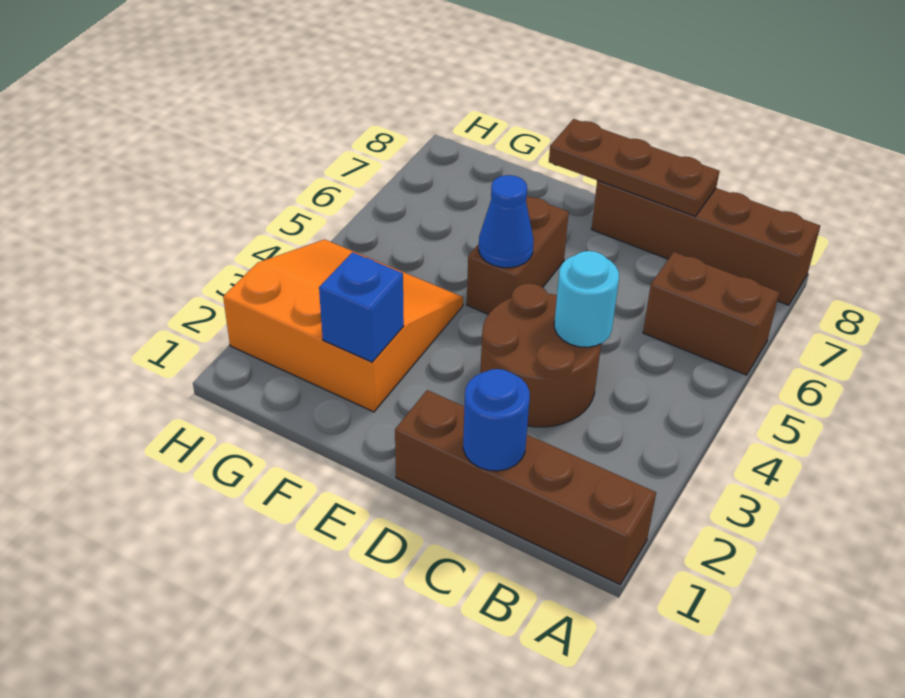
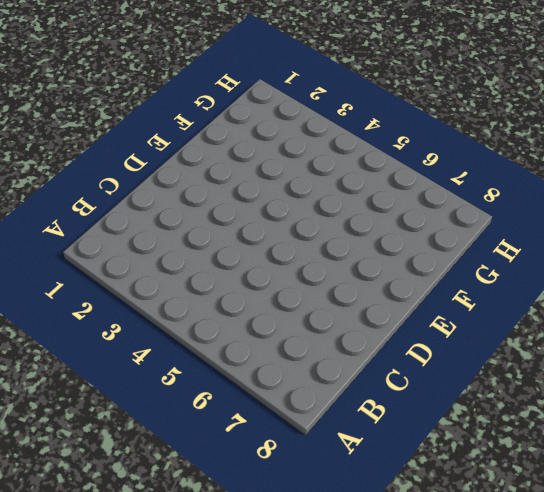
none -> brown brick A1:D1 level 1
none -> brown brick A6:B6 level 1

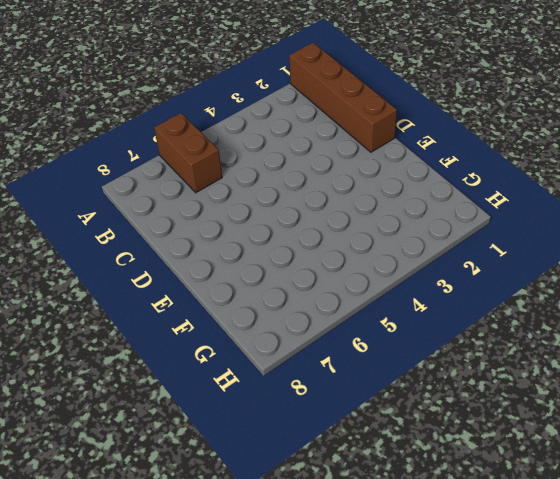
none -> brown brick A8:D8 level 1
none -> brown round brick C3:D4 level 1

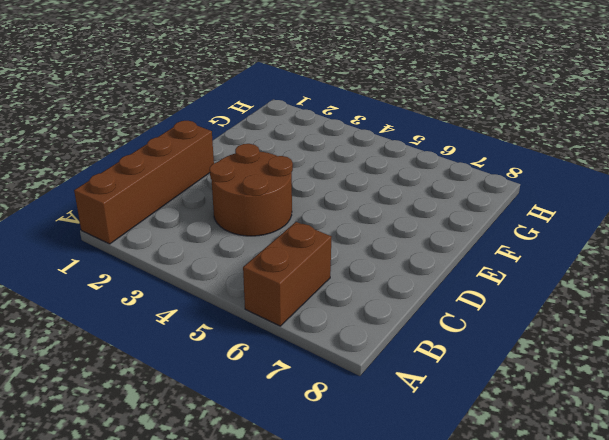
none -> brown brick A8:D8 level 1
none -> brown brick E5:E6 level 1

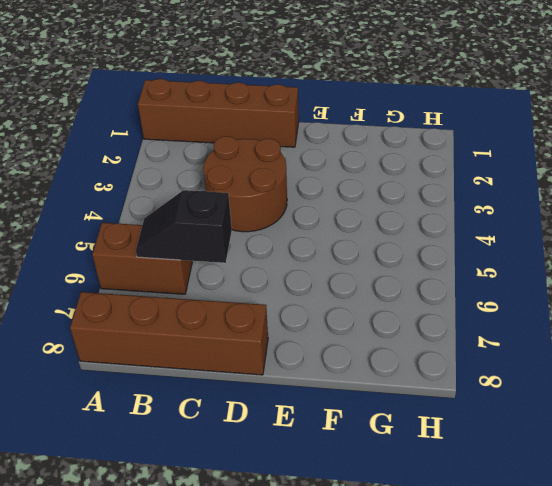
black slope B6:C6 level 2 top C -> none
none -> brown brick E5:E6 level 1
none -> orange slope F2:H4 level 1 top 2

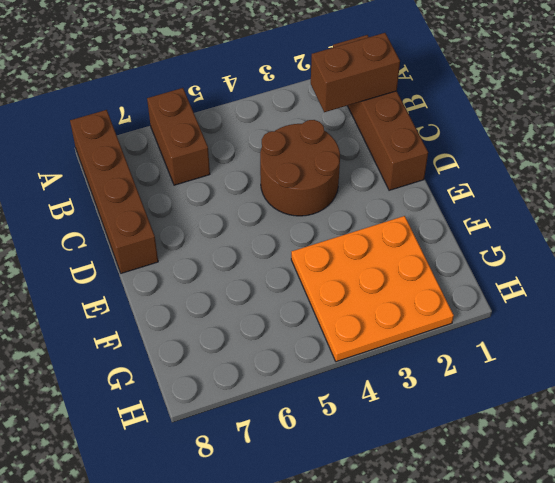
brown brick B1:B2 level 2 -> brown brick E5:E6 level 1
orange plate F2:H4 level 1 -> orange slope F2:H4 level 1 top 2
none -> blue round brick C1 level 2
none -> cyan round brick C4 level 2

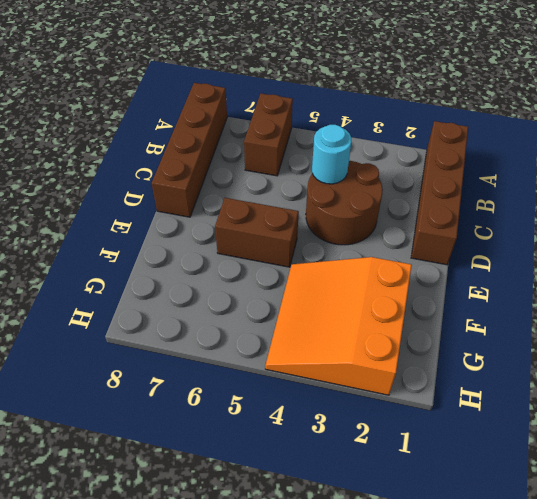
none -> blue round brick C1 level 2
none -> brown plate C8:E8 level 2

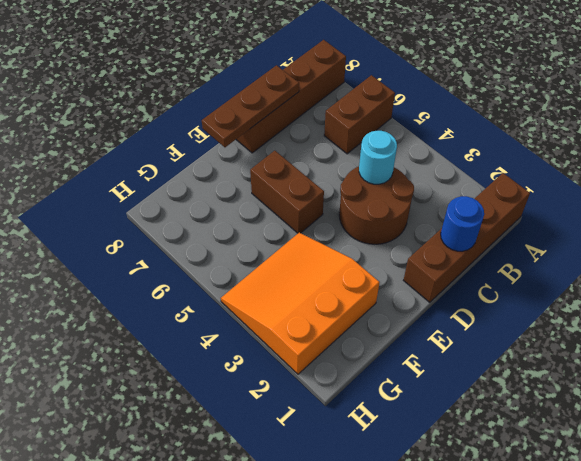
none -> blue cone E5 level 2
none -> blue brick F2 level 2

